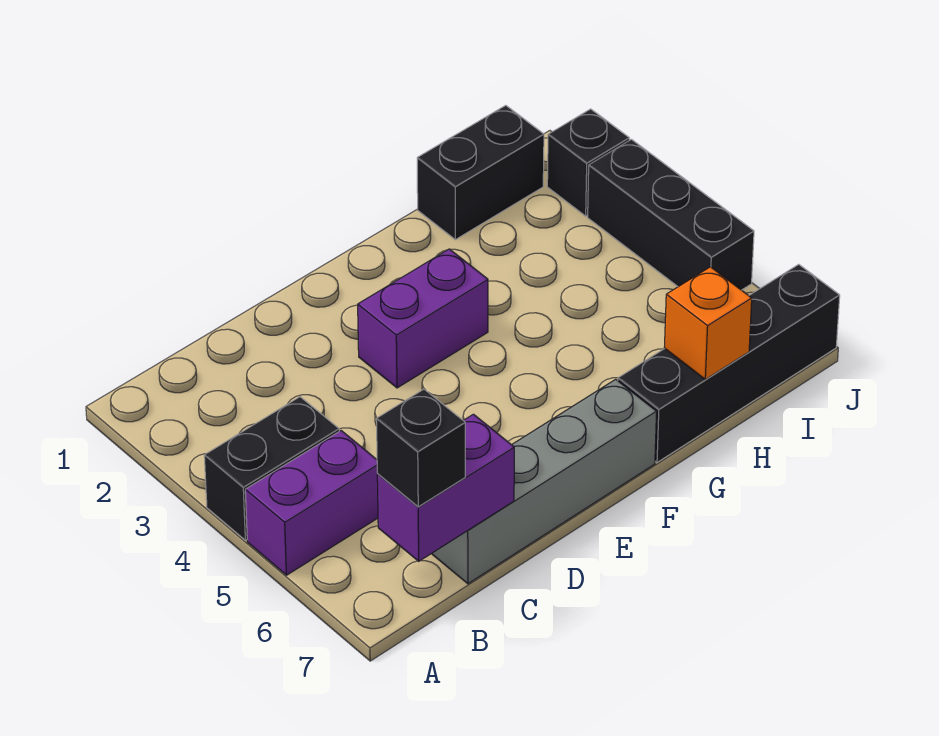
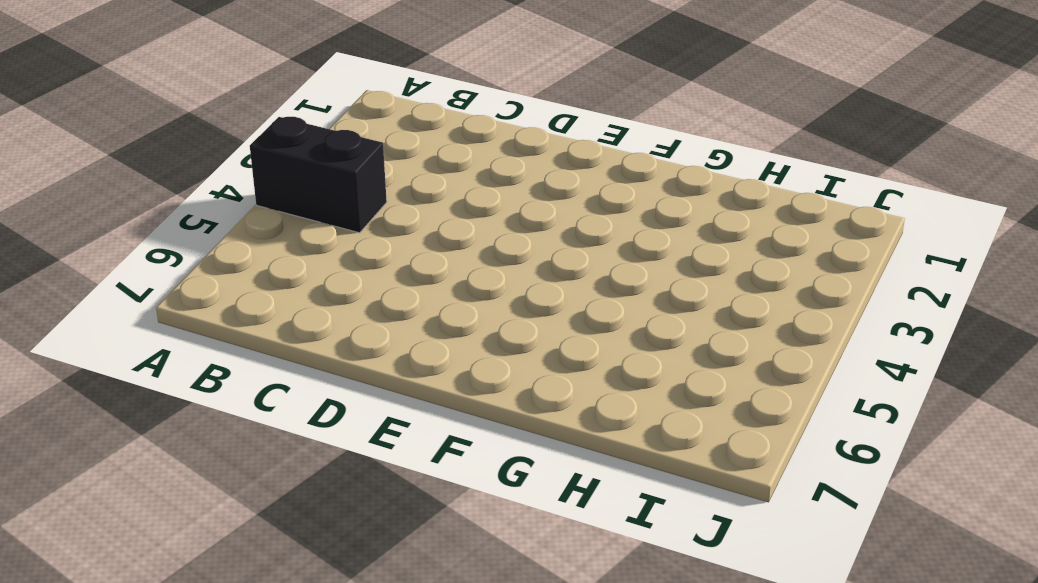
none -> purple brick A5:B5 level 1
none -> grey brick C7:F7 level 1

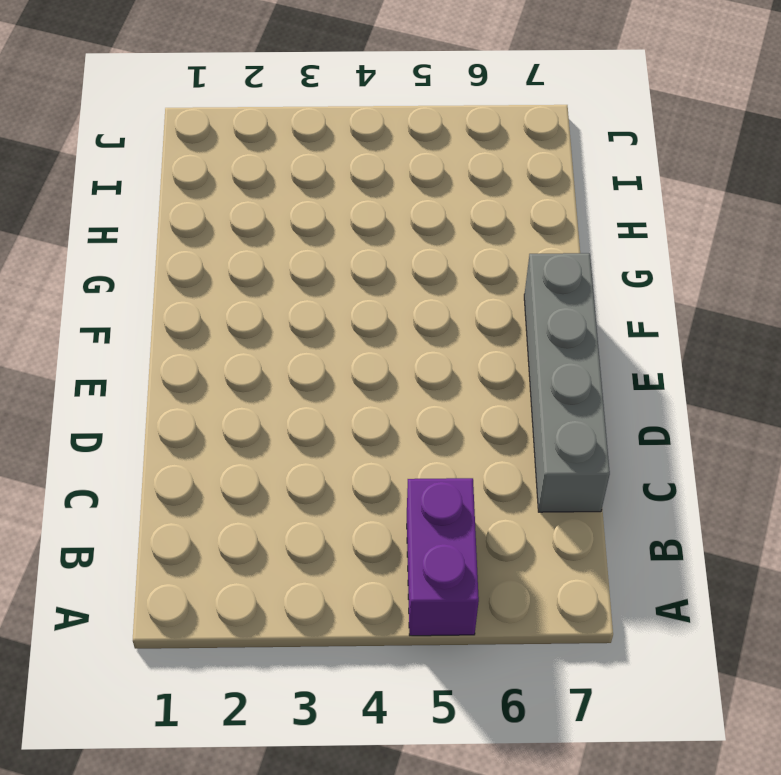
none -> black brick A4:B4 level 1
none -> purple brick E3:F3 level 1

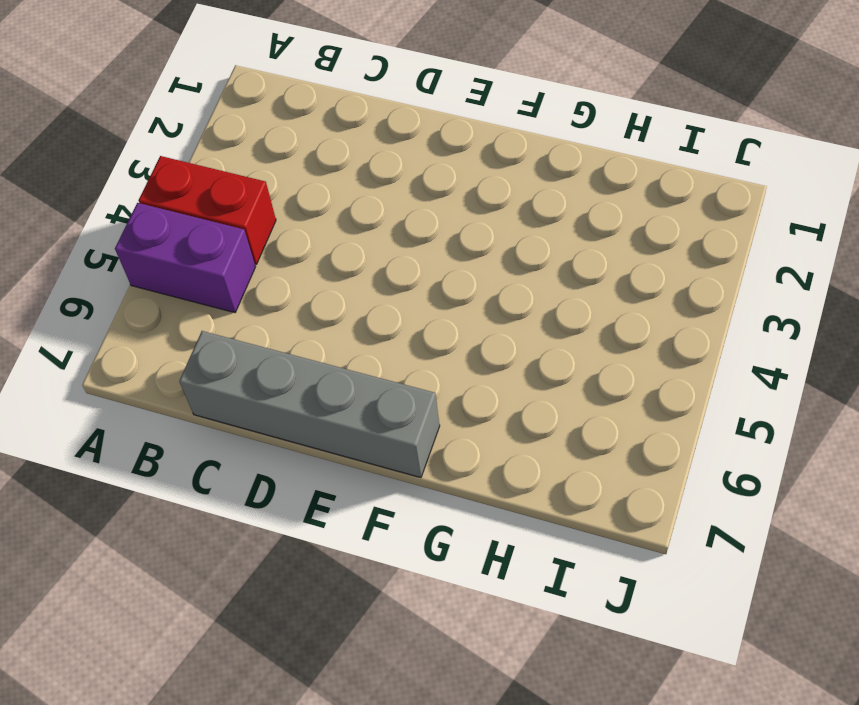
red brick A4:B4 level 1 -> black brick A4:B4 level 1
none -> purple brick E3:F3 level 1
none -> black brick G7:J7 level 1

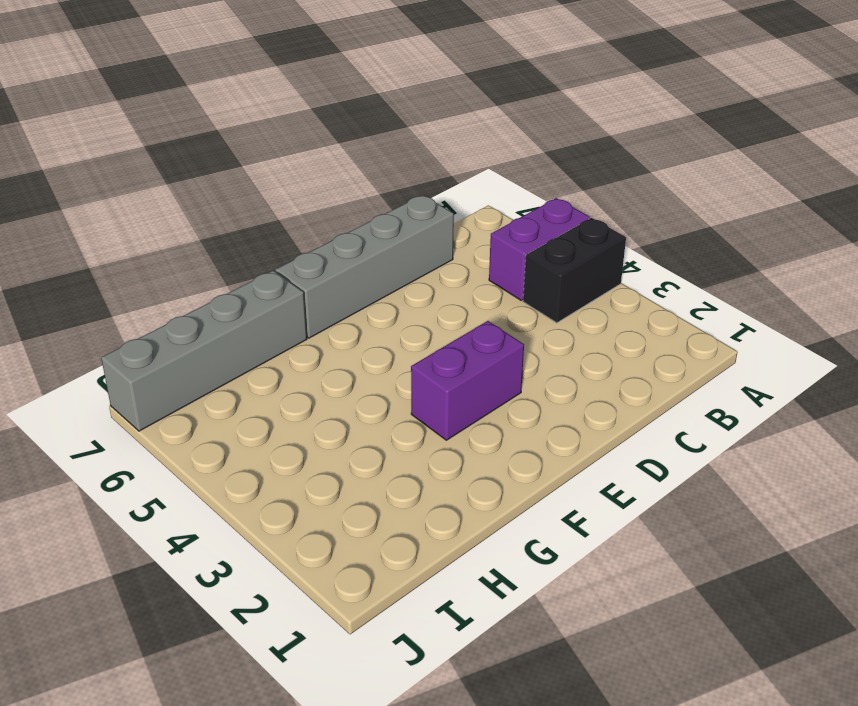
grey brick G7:J7 level 1 -> black brick G7:J7 level 1
none -> black brick H1:I1 level 1
none -> black brick J2 level 1

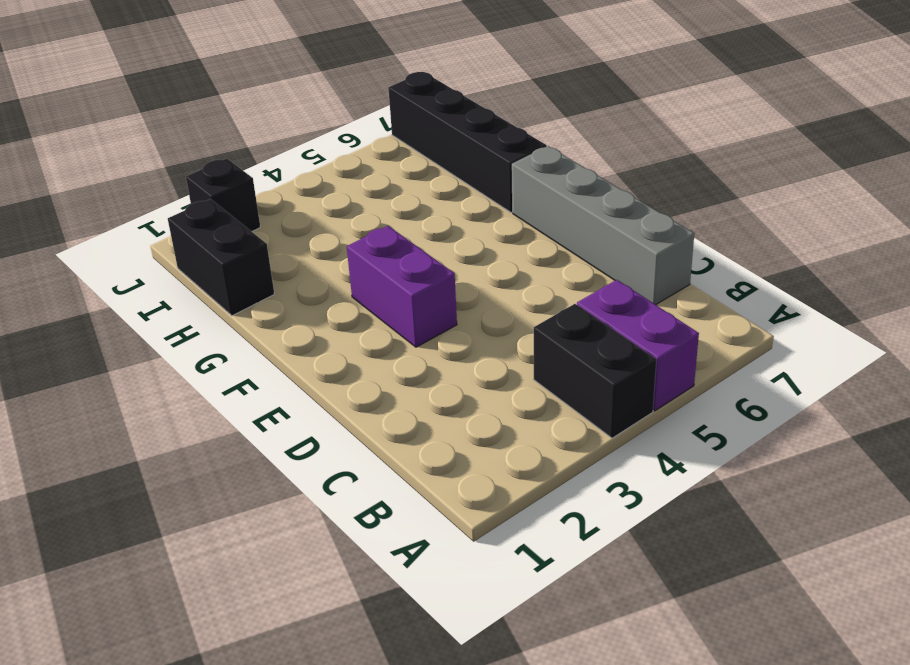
none -> black brick J3:J5 level 1
none -> purple brick B7:C7 level 2

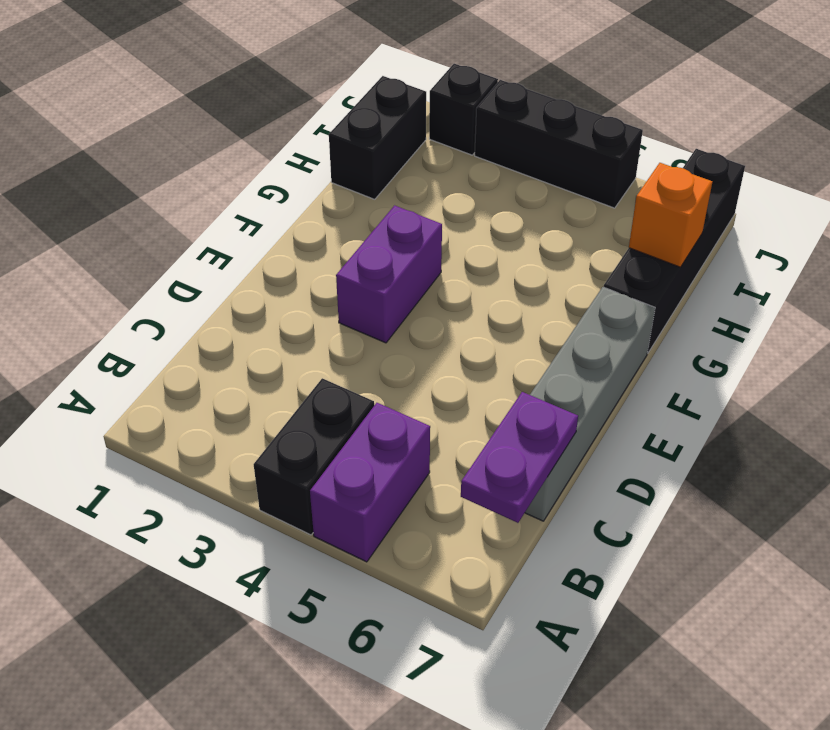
purple plate B7:C7 level 2 -> purple brick B7:C7 level 2
none -> black brick B7 level 3

